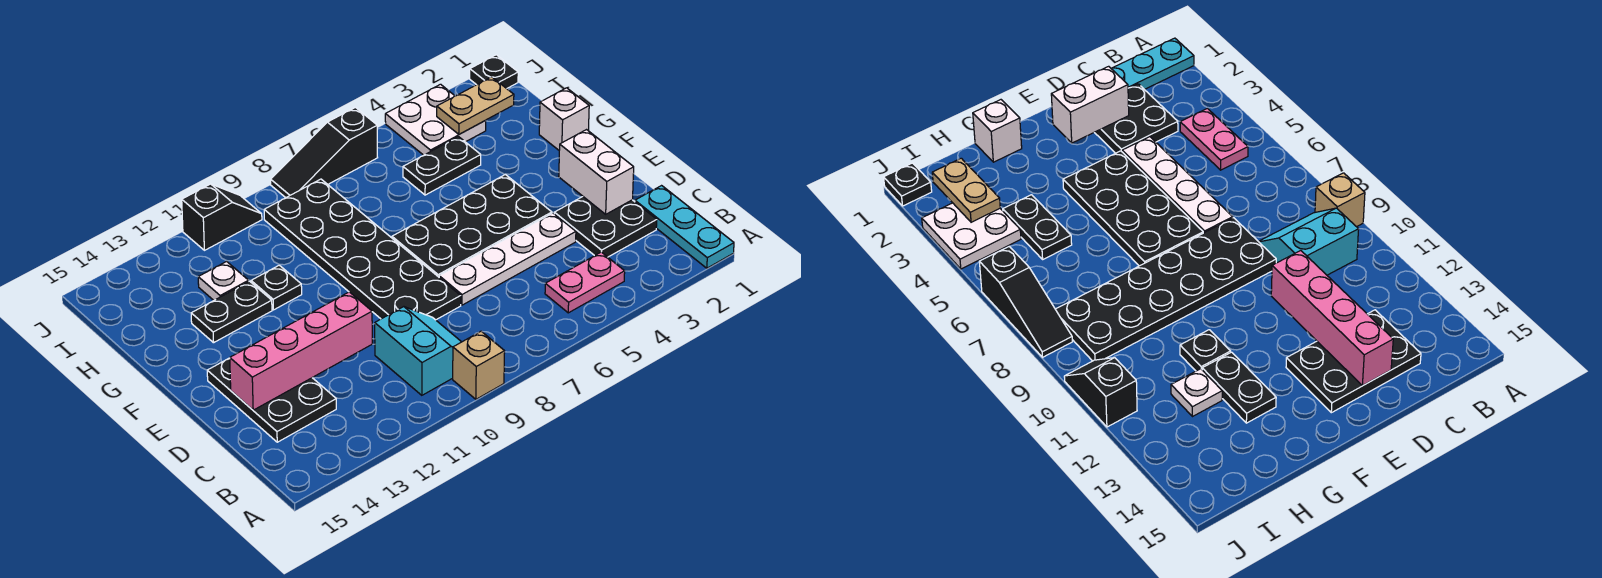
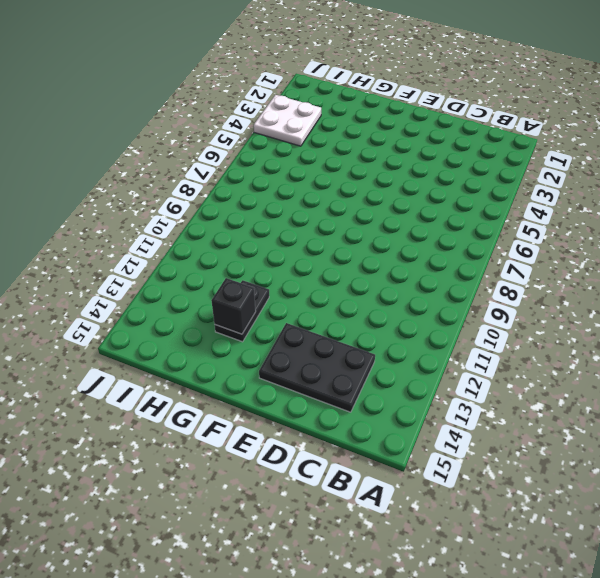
black brick G13 level 2 -> none
none -> cyan plate A1:C1 level 1
none -> tan brick A9 level 1
none -> pink plate B4:B5 level 1

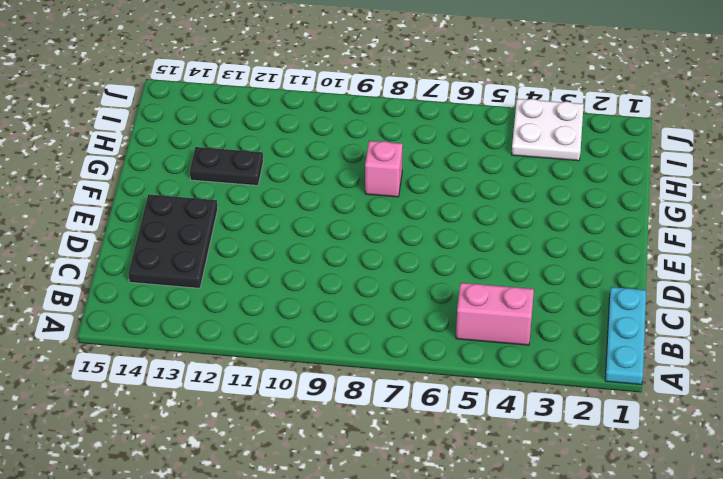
pink brick B4:B5 level 1 -> pink plate B4:B5 level 1
pink brick G8 level 1 -> black plate D8:I9 level 1
none -> tan brick A9 level 1
none -> cyan slope B9:C10 level 1 top 10
none -> black plate C2:D3 level 1

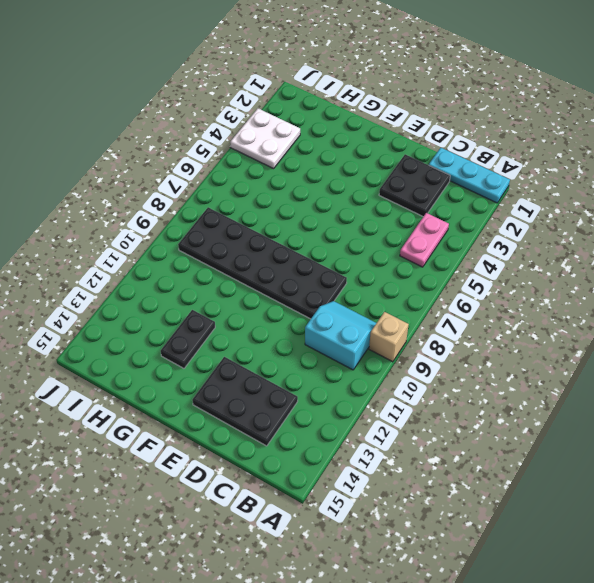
none -> white plate D4:D7 level 1
none -> black plate E4:F7 level 1
none -> white brick G1 level 1

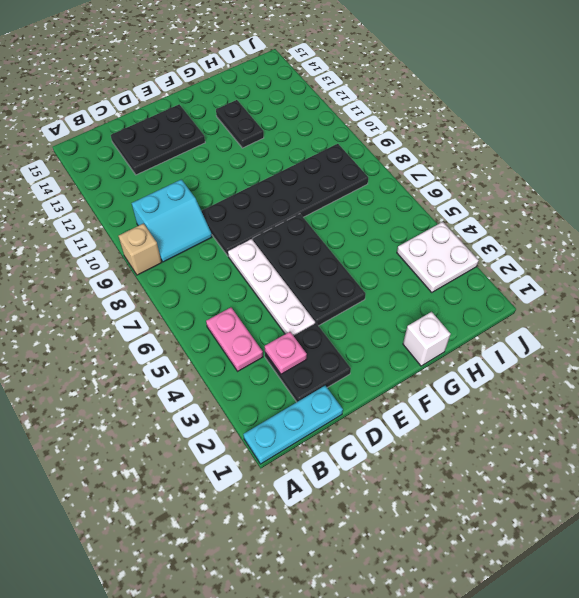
pink plate C3 level 2 -> none
none -> black plate G11 level 1
none -> black plate H4:H5 level 1
none -> white plate H12 level 1

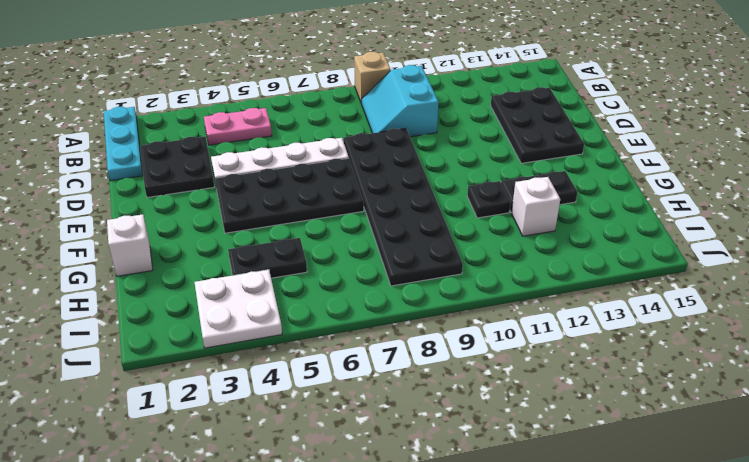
white brick H12 level 1 -> white plate H12 level 1
none -> black plate J1 level 1
none -> black slope J6:J8 level 1 top 6
none -> black slope J10:J11 level 1 top 11

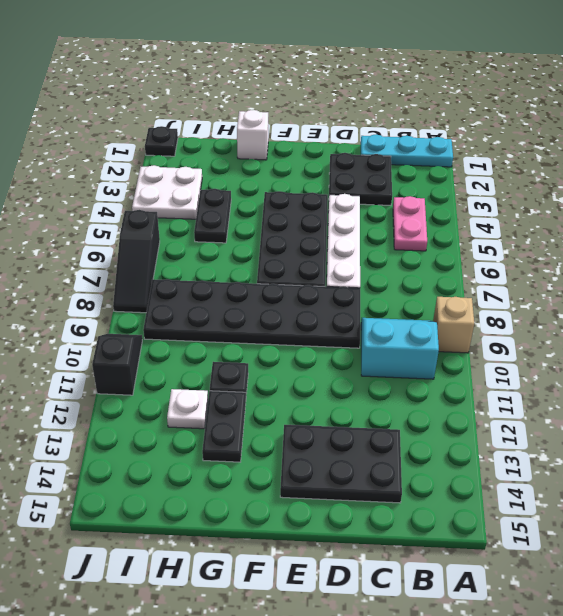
none -> white brick D2:E2 level 2
none -> pink brick D11:D14 level 2
none -> tan plate I2:I3 level 2

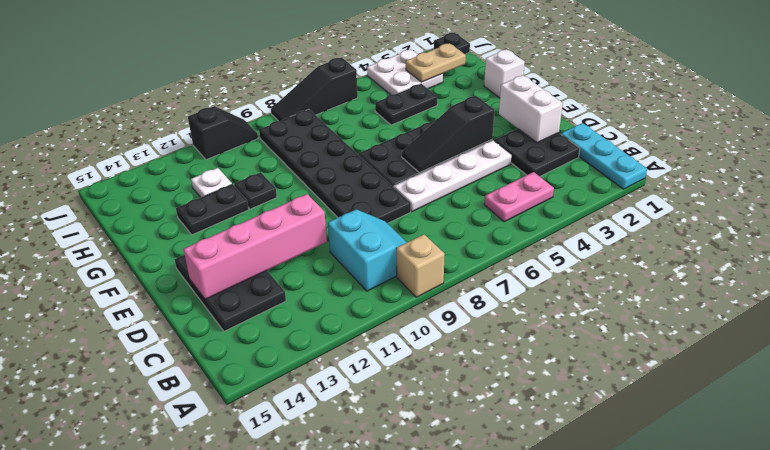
black slope E4:E6 level 2 top 4 -> none

